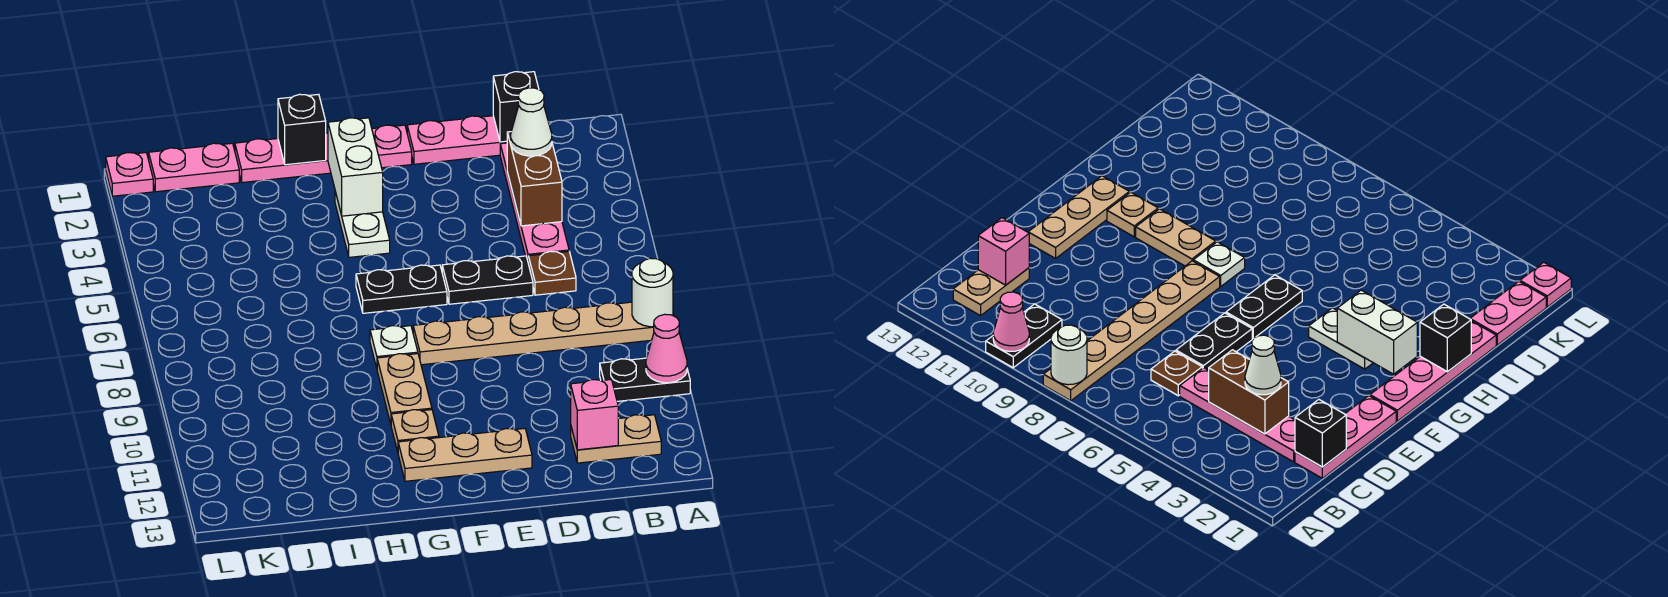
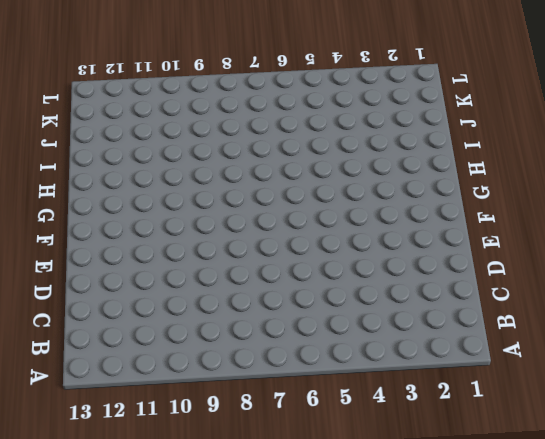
none -> tan plate A8:F8 level 1
none -> black plate A10:B10 level 1
none -> tan plate B12:C12 level 1

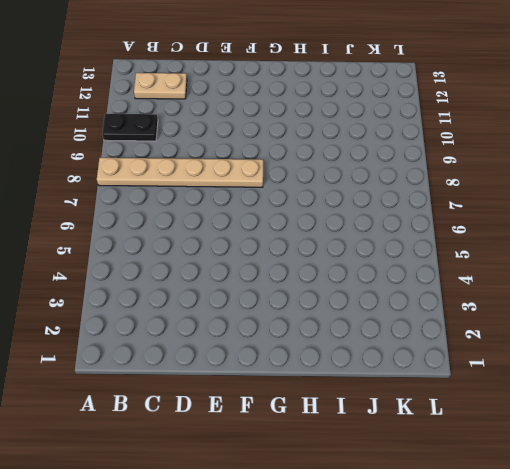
none -> pink plate C1:E1 level 1
none -> pink plate C2:C5 level 1
none -> brown plate C6 level 1

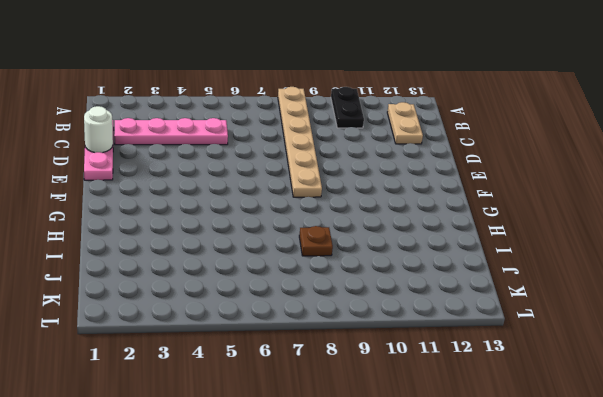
white round brick D1 level 2 -> white round brick A8 level 2
brown plate I8 level 1 -> brown plate C6 level 1
none -> black plate D6:E6 level 1
none -> tan plate E12:G12 level 1
none -> pink plate F1:I1 level 1

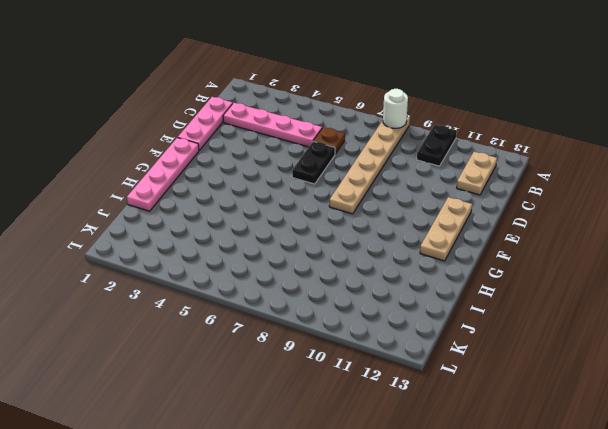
none -> black plate F6:G6 level 1
none -> white plate G3:G4 level 1
none -> white plate G8 level 1

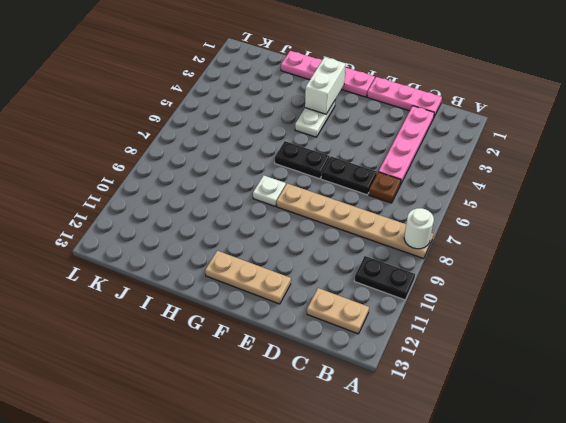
none -> tan plate G9:G10 level 1
none -> tan plate G11 level 1
none -> pink plate J1:K1 level 1

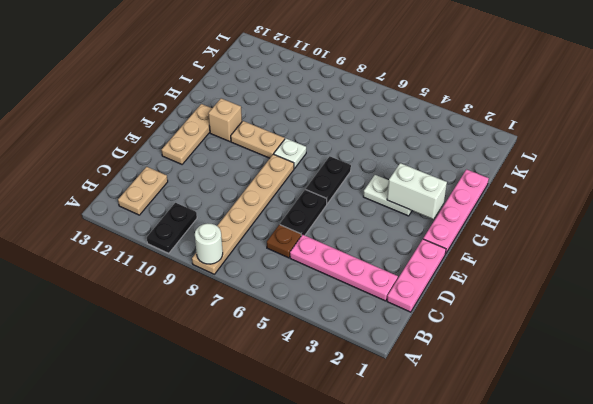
tan brick G11 level 1 -> tan plate G11 level 1
none -> pink plate J1:K1 level 1
none -> pink plate L1 level 1
none -> pink cone A10 level 2

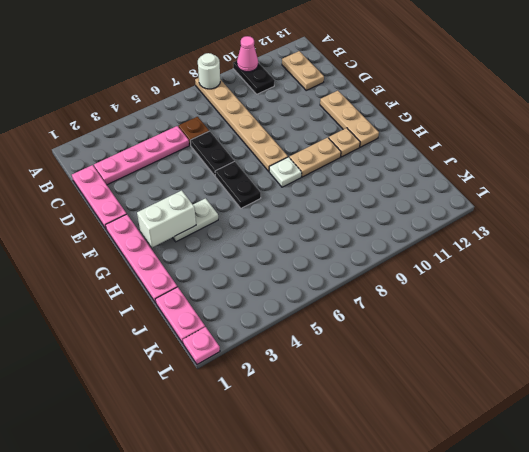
none -> black brick C1 level 2
none -> brown brick C3:C4 level 2
none -> pink brick C12 level 2

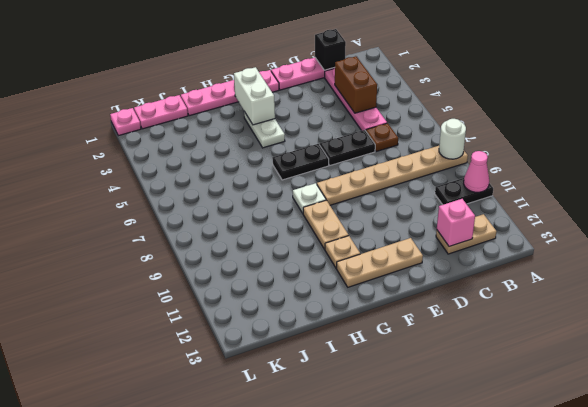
none -> black brick H1 level 2
none -> white cone C3 level 3

